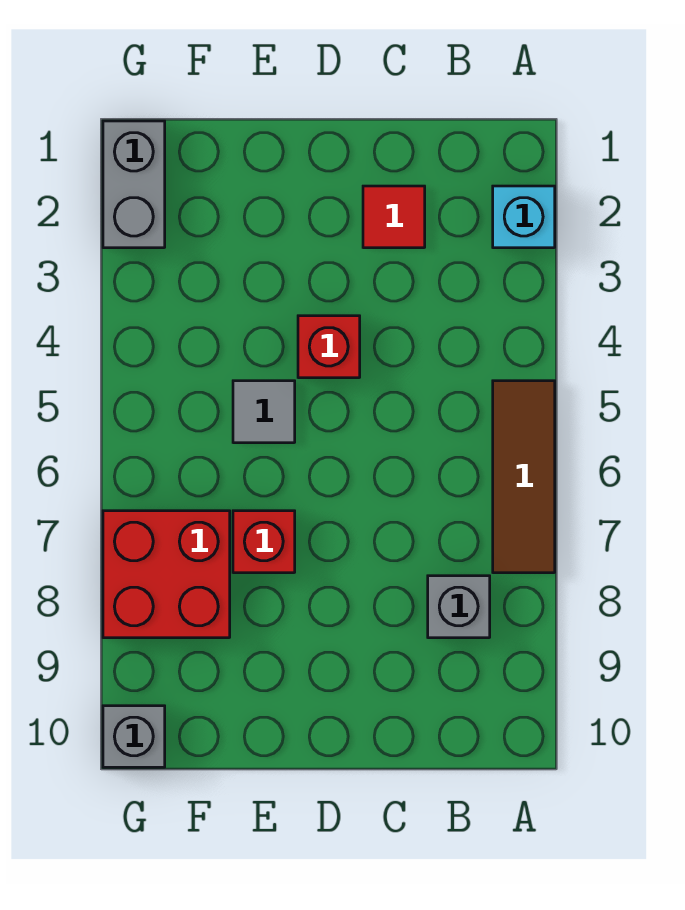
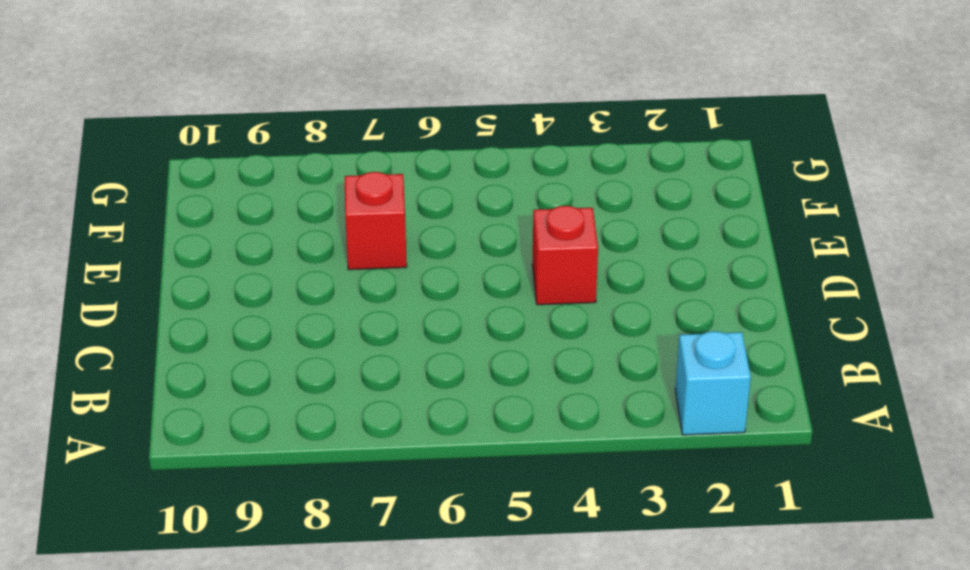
none -> brown tile A5:A7 level 1
none -> grey brick B8 level 1

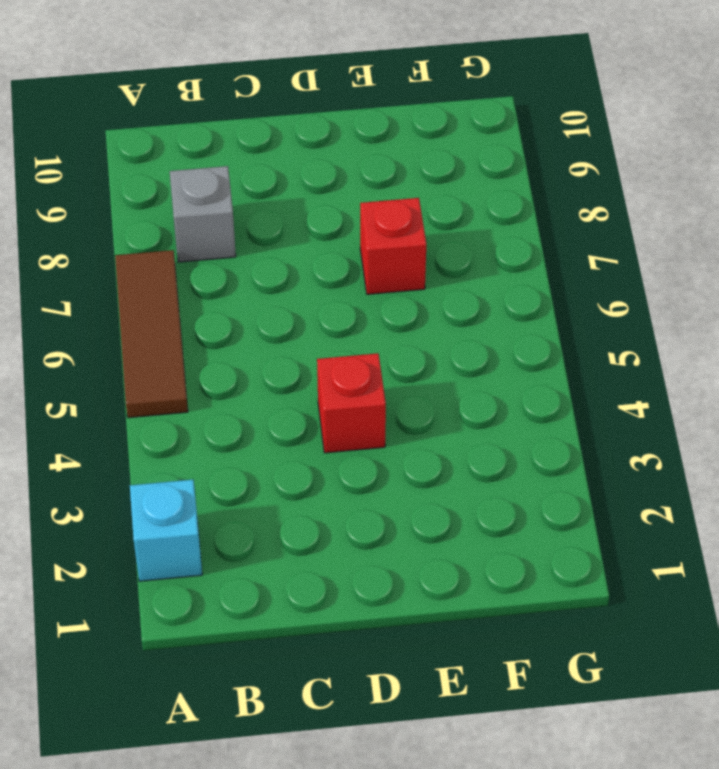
none -> red tile C2 level 1
none -> grey tile E5 level 1

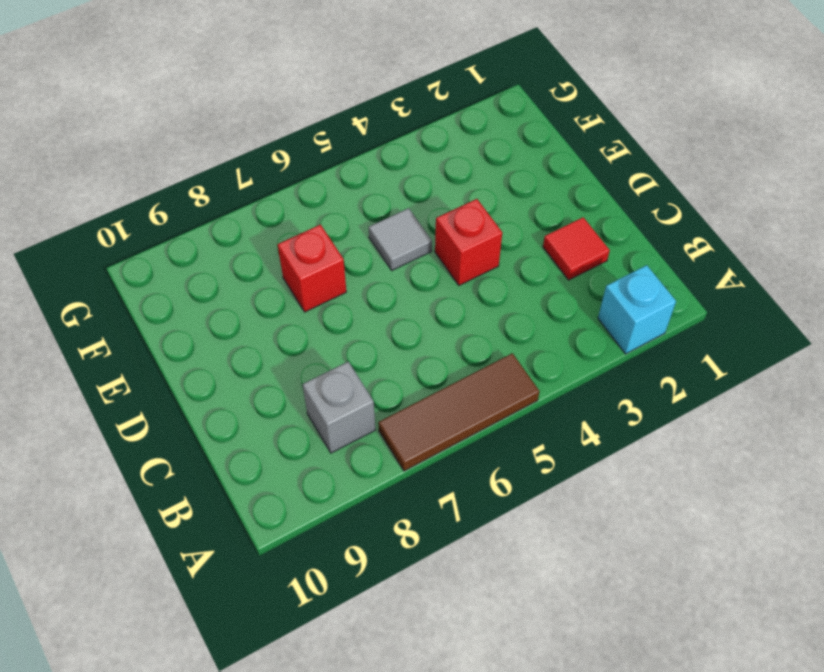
none -> red brick F7:G8 level 1
none -> grey brick G1:G2 level 1

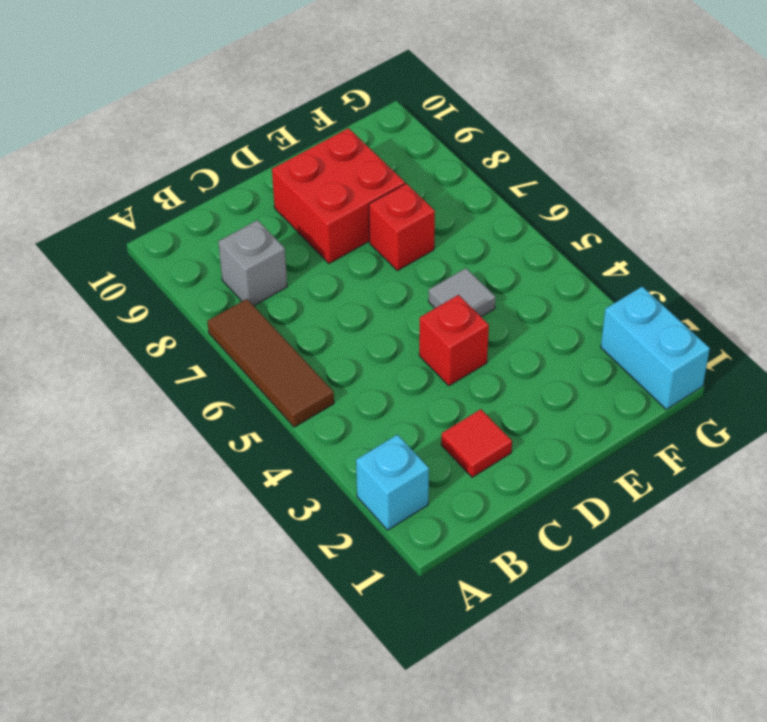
red brick D8:E9 level 1 -> red brick F7:G8 level 1
cyan brick G1:G2 level 1 -> grey brick G1:G2 level 1
none -> grey brick G10 level 1

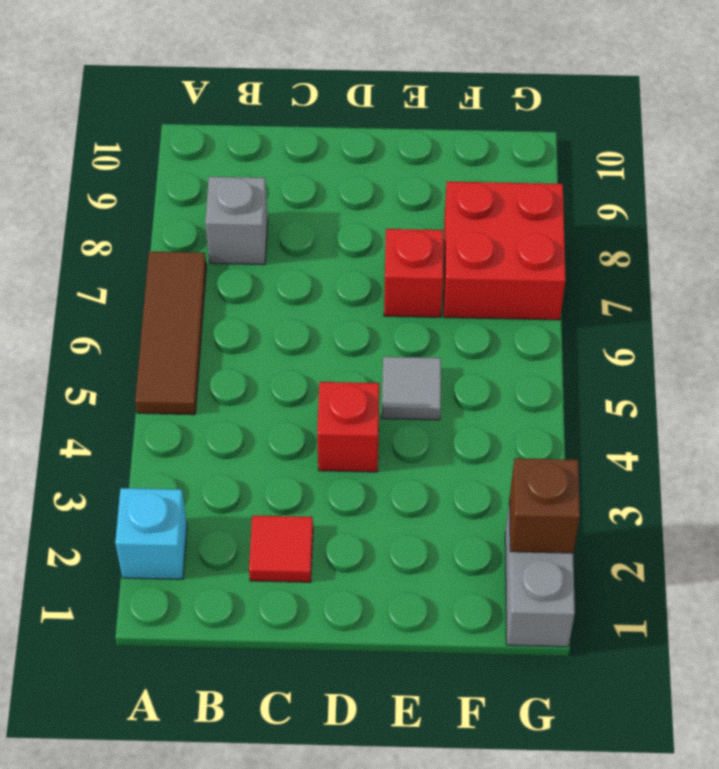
brown brick G2 level 2 -> none
none -> grey brick G10 level 1

